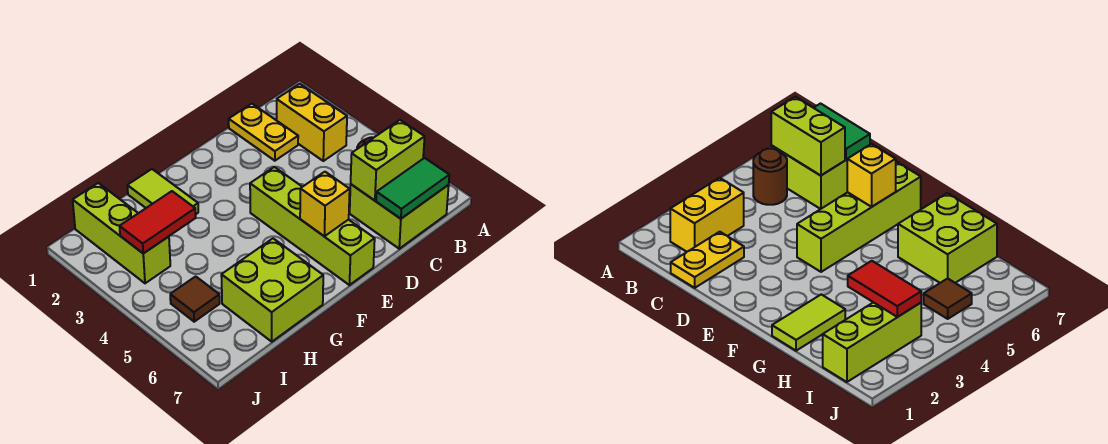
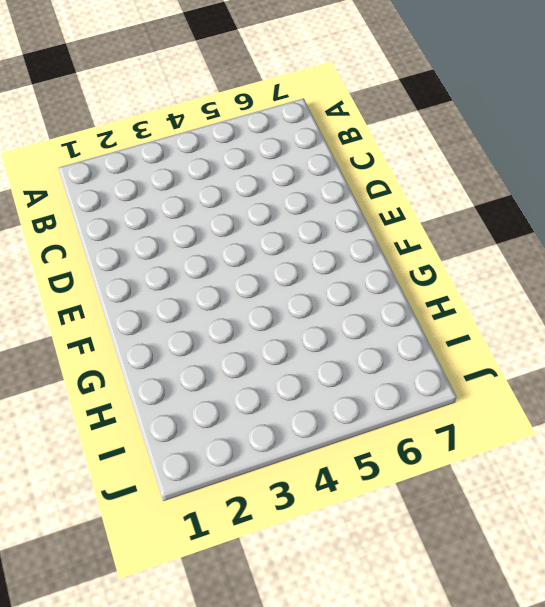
none -> yellow brick B2:B3 level 1
none -> brown round brick B5 level 1
none -> lime brick B6:C7 level 1

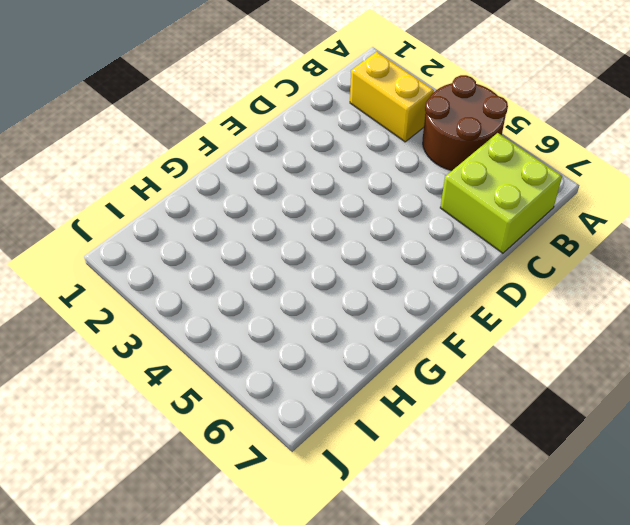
brown round brick A4:B5 level 1 -> brown round brick B5 level 1
none -> yellow plate C1:C2 level 1
none -> lime brick E4:E7 level 1
none -> lime tile G1:G2 level 1

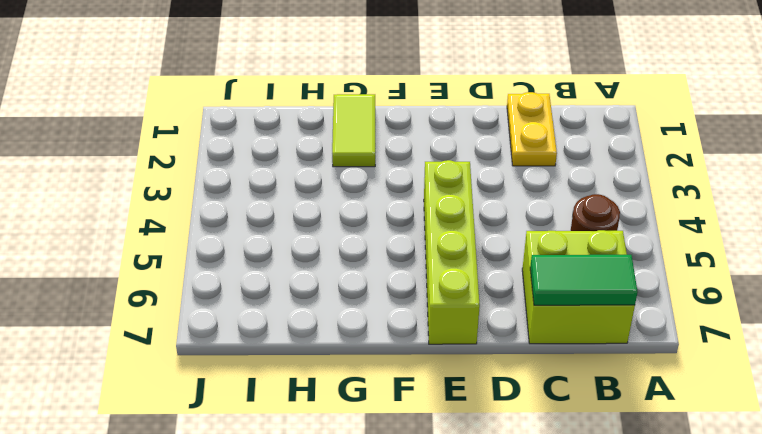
none -> yellow brick B2:B3 level 1
none -> lime brick G6:H7 level 1
none -> lime brick I1:I3 level 1

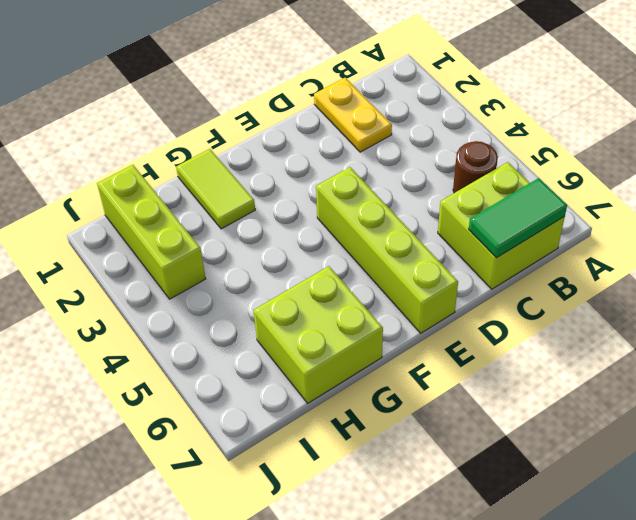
none -> yellow brick B2:B3 level 1
none -> brown tile I5 level 1
none -> lime brick B6:C6 level 2

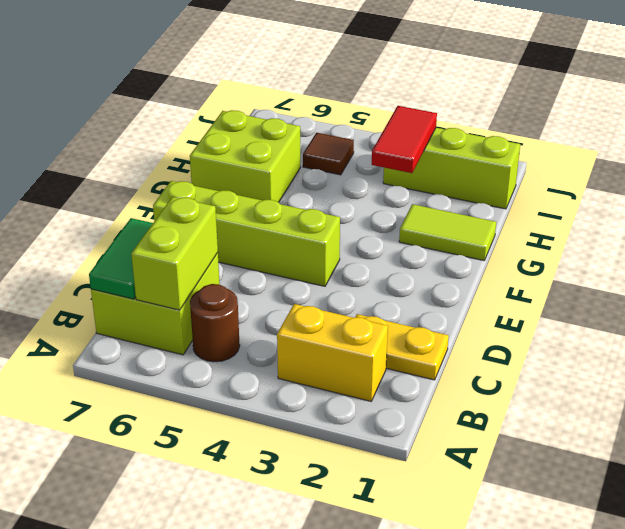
none -> yellow brick E6 level 2

